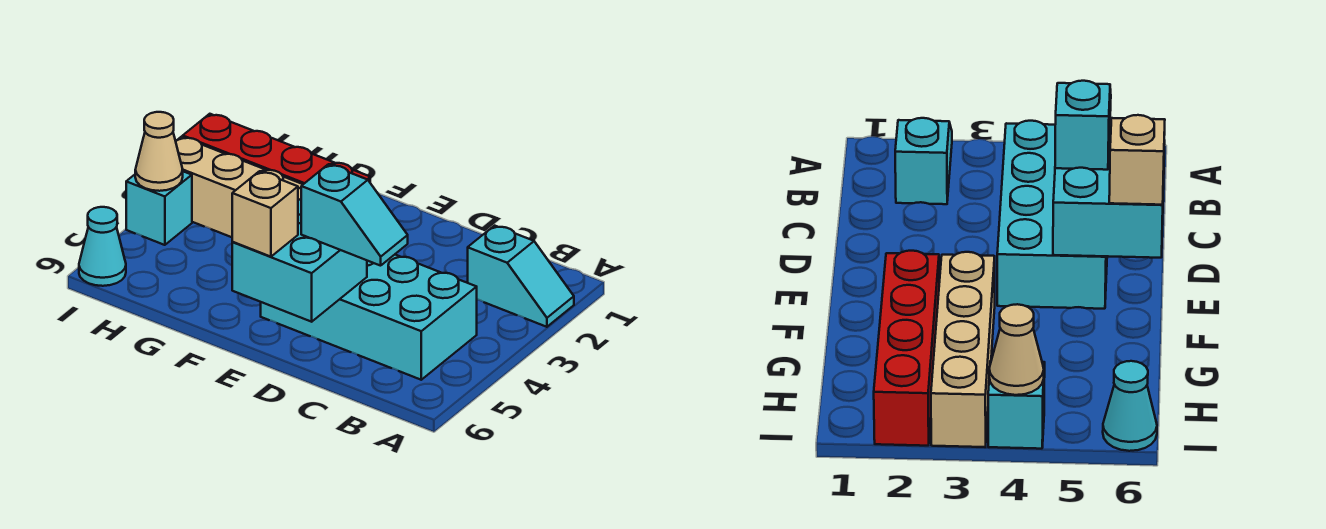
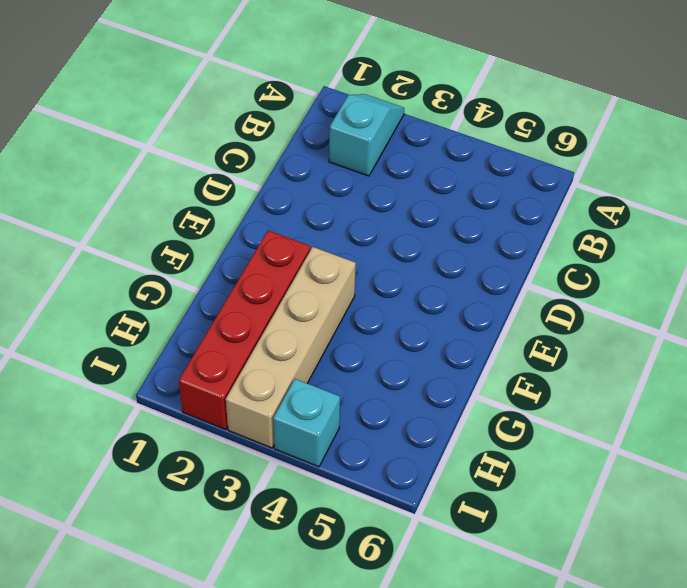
none -> cyan brick B4:E5 level 1
none -> cyan cone I6 level 1

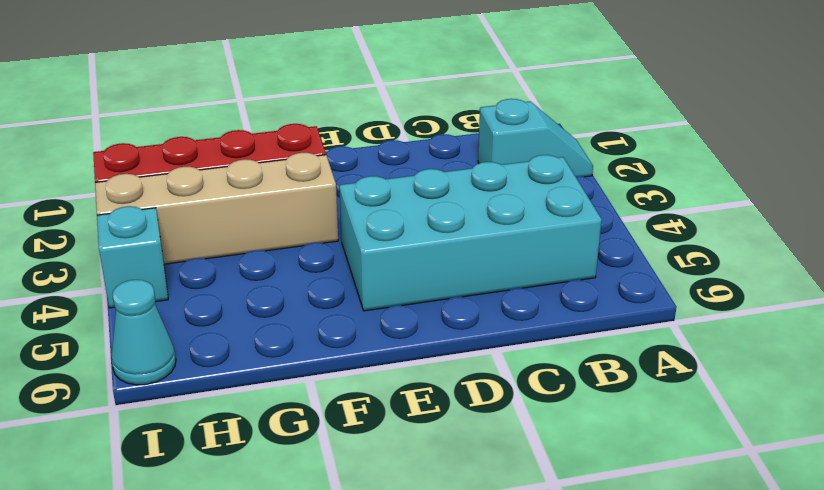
none -> cyan brick D5:E6 level 2
none -> tan cone I4 level 2

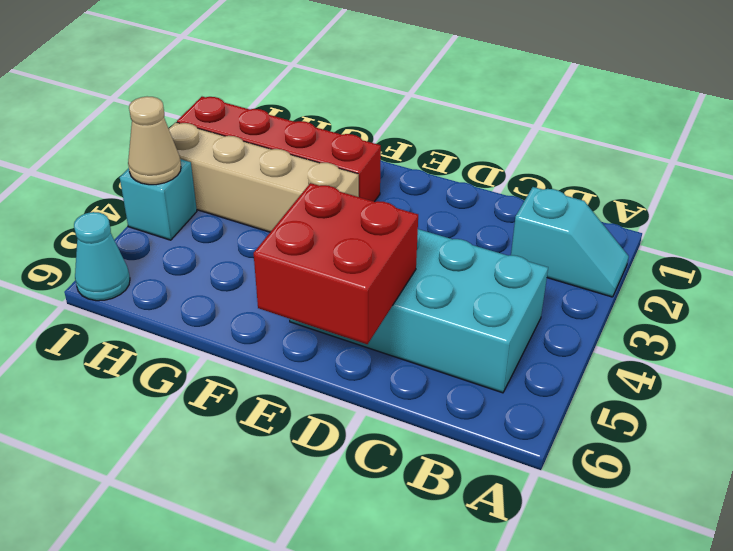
red brick D5:E6 level 2 -> cyan brick D5:E6 level 2
none -> cyan slope C5:D5 level 3 top D
none -> tan brick E6 level 3

